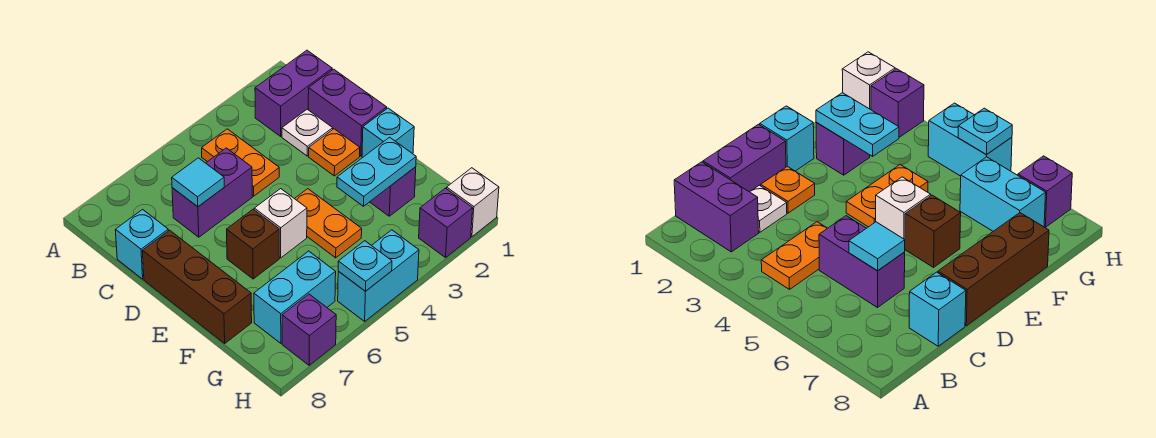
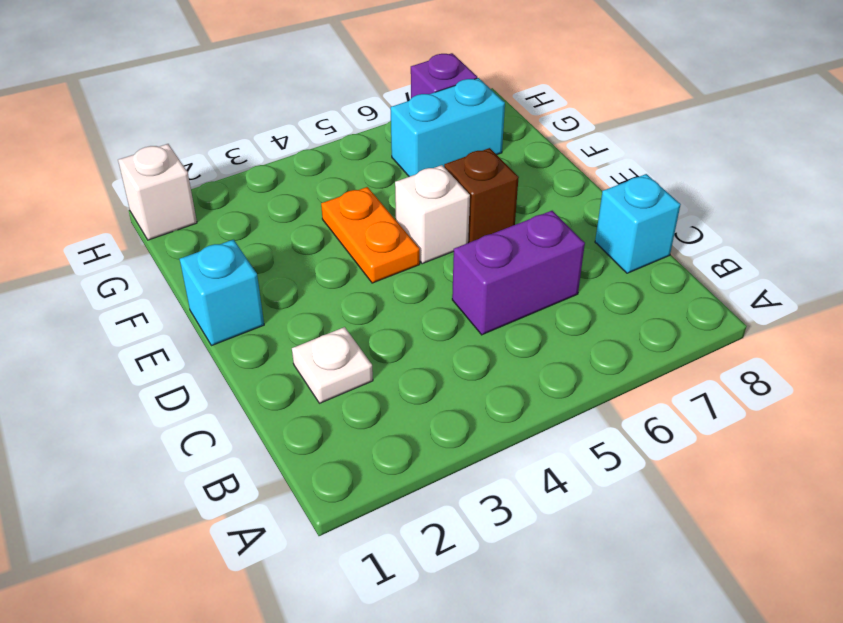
none -> purple brick B1:B2 level 1
none -> orange plate B4:C4 level 1
none -> purple brick C1:D1 level 1

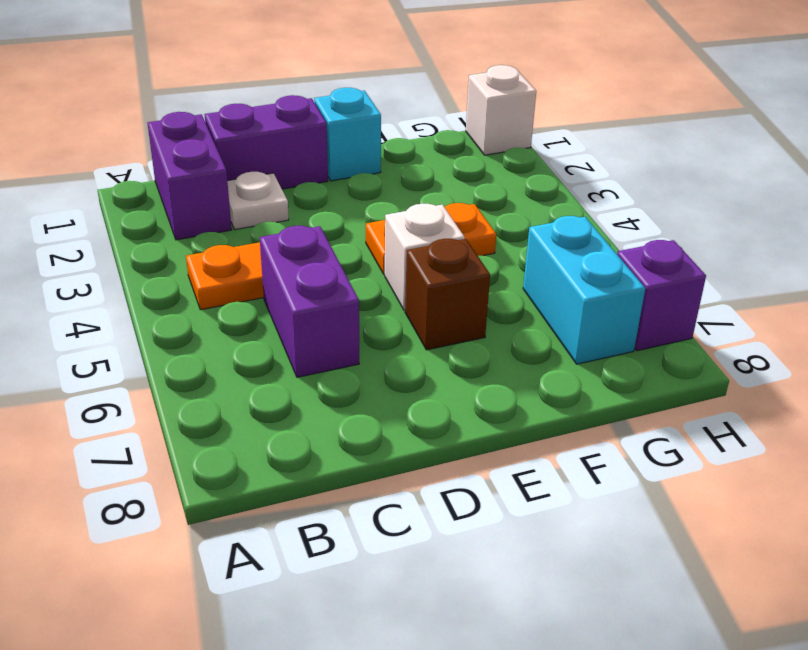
none -> cyan brick C8 level 1
none -> orange plate D2 level 1
none -> brown brick D8:F8 level 1

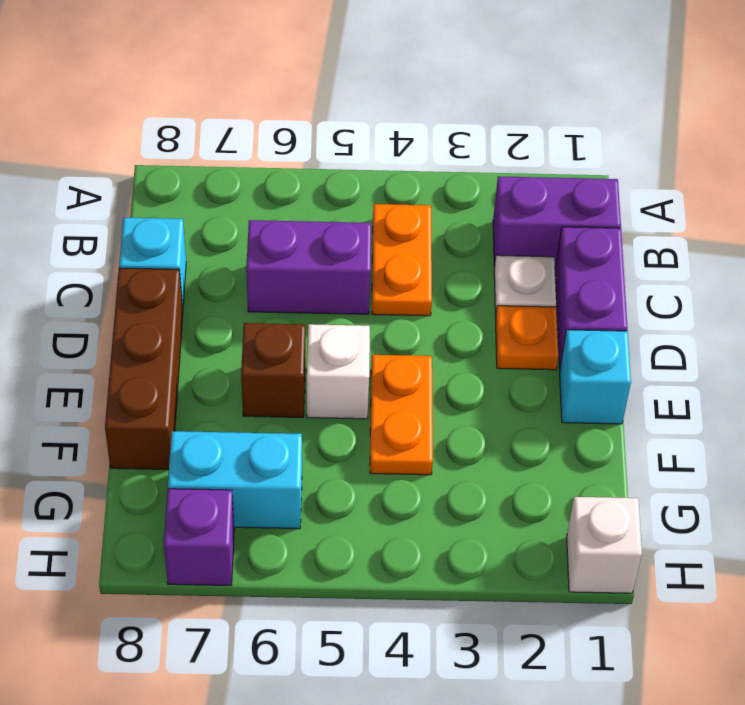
none -> purple brick F2 level 1
none -> purple brick H2 level 1
none -> cyan brick H4:H5 level 1

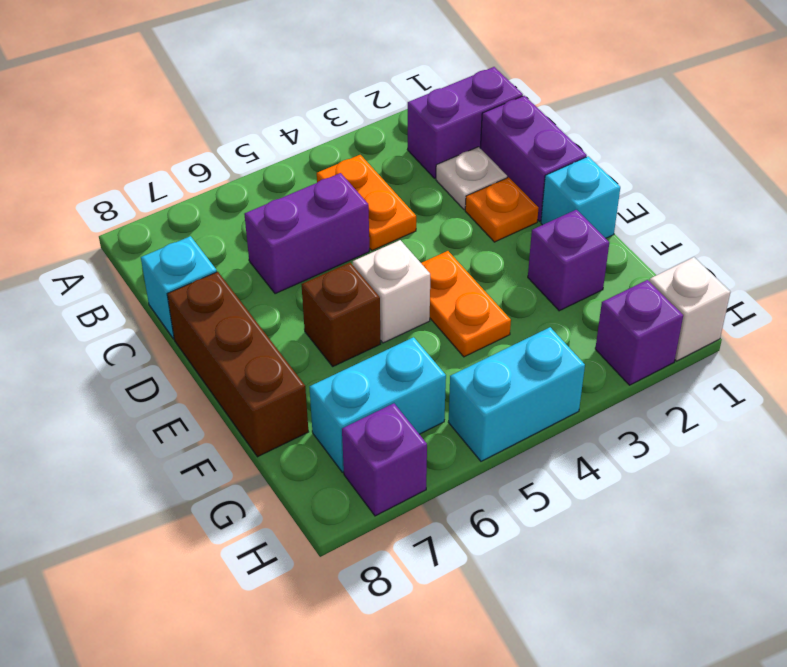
none -> cyan tile C6 level 2
none -> cyan plate F2:F3 level 2
none -> cyan plate H5 level 2

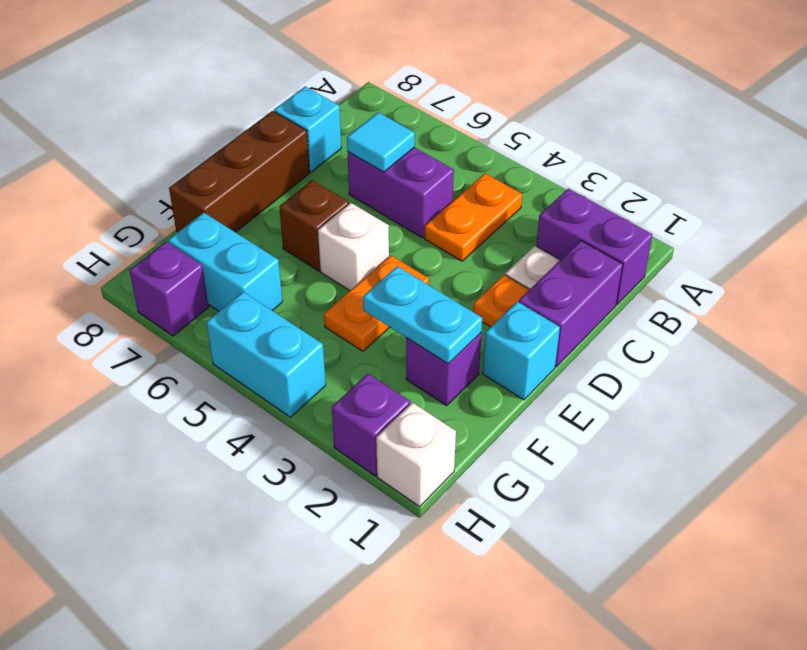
none -> cyan plate H5 level 2

